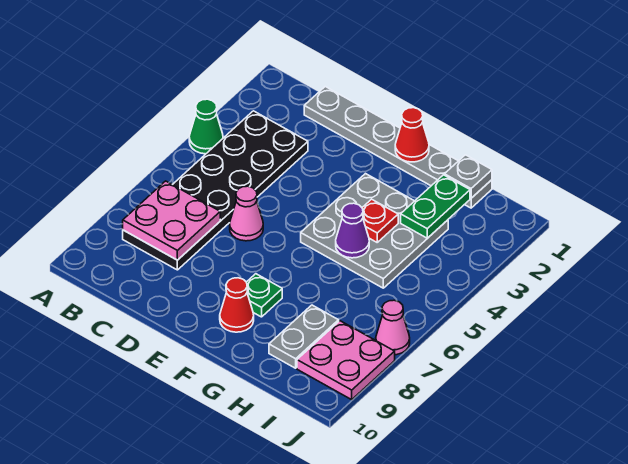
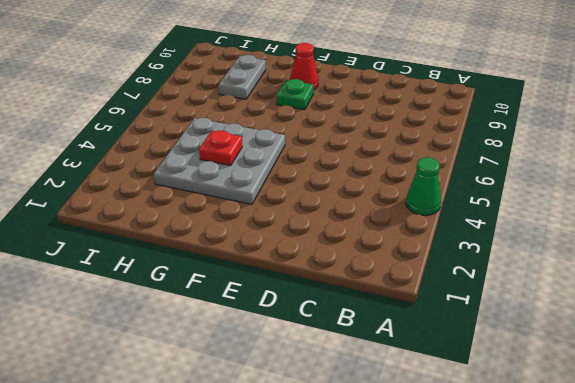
none -> black plate B3:C8 level 1
none -> grey plate C1:H1 level 1
none -> pink cone D6 level 1

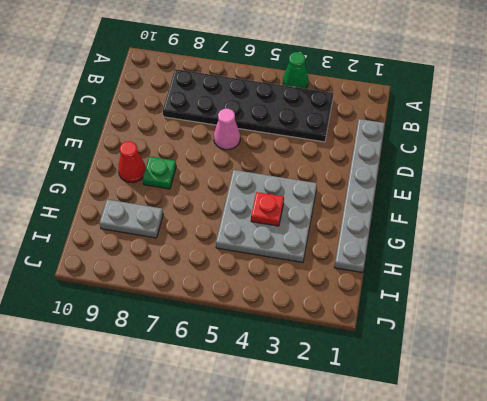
none -> pink plate I8:J9 level 1
none -> pink cone J7 level 1
none -> pink plate B7:C8 level 2

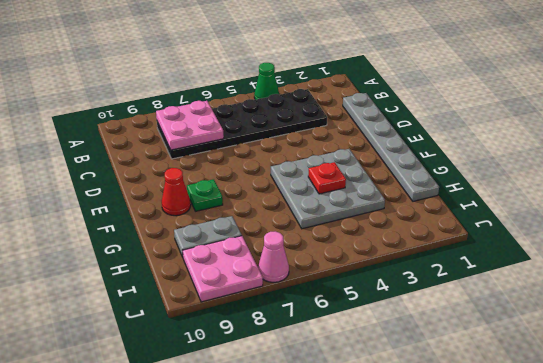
none -> pink cone D6 level 1
none -> red cone F1 level 2
none -> purple cone G5 level 2

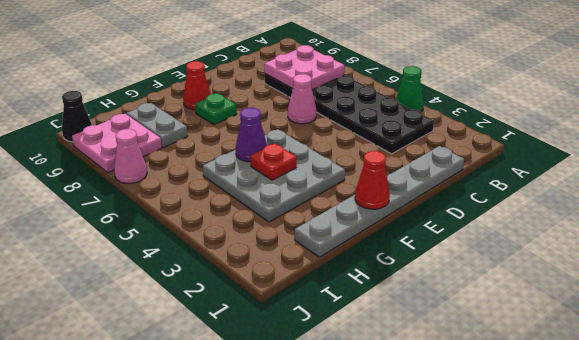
black cone J10 level 1 -> none
none -> grey plate H1 level 2
none -> green plate H2:H3 level 2

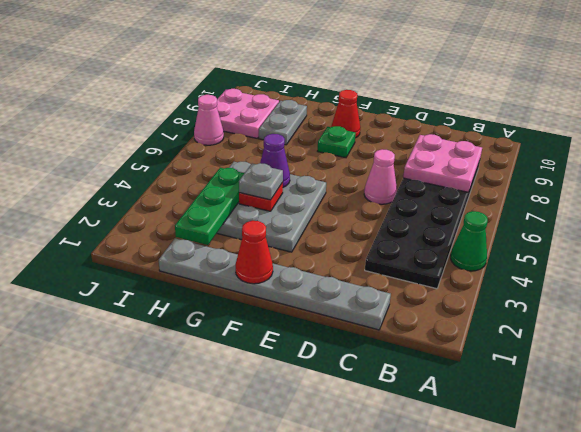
grey plate G4 level 3 -> grey plate H1 level 2
green plate H2:H4 level 2 -> green plate H2:H3 level 2

